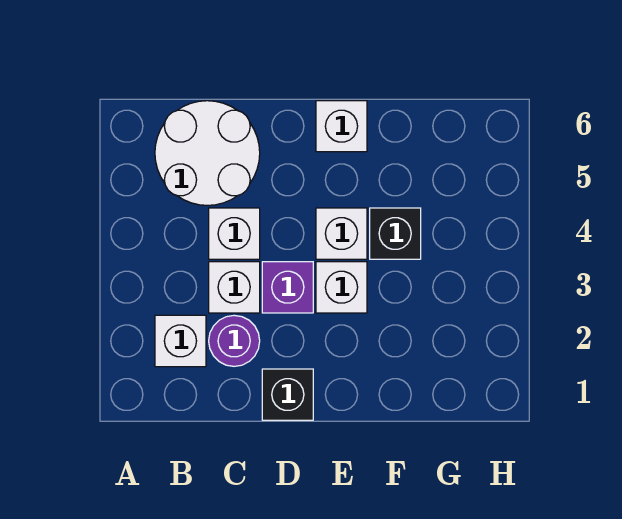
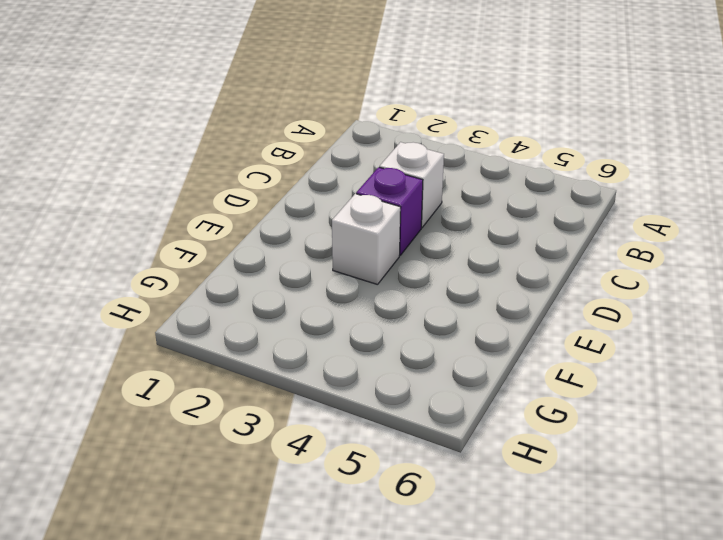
none -> white brick B2 level 1
none -> white round brick B5:C6 level 1

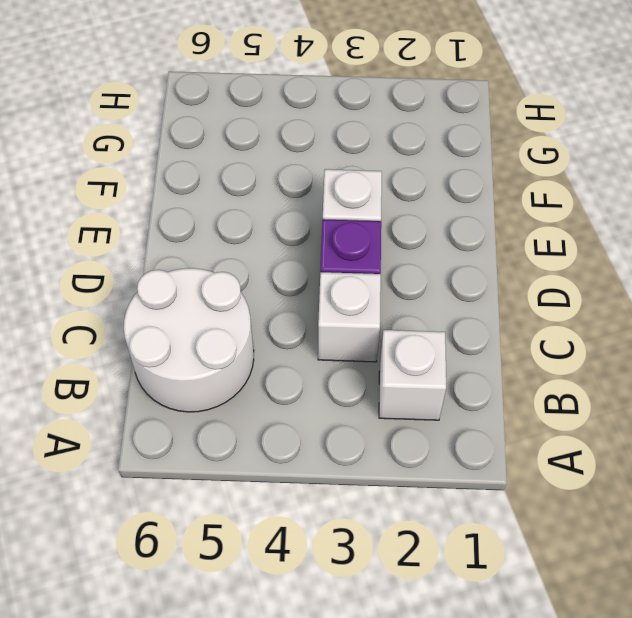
none -> purple round brick C2 level 1
none -> white brick C4 level 1

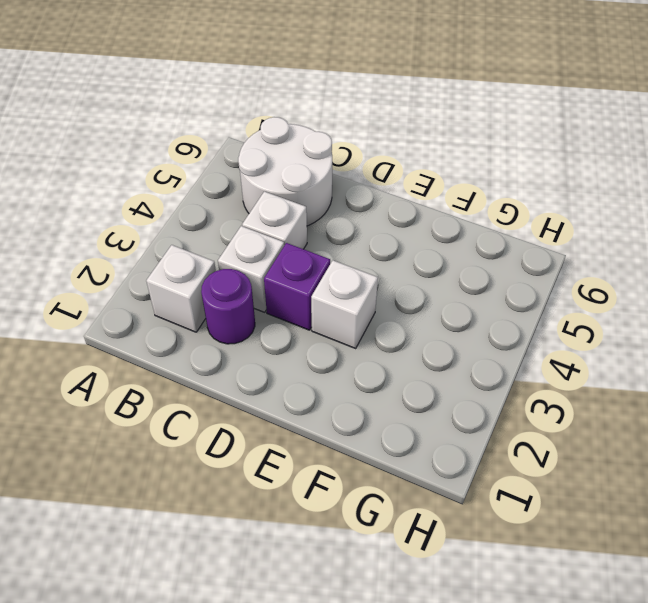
none -> black brick D1 level 1
none -> white brick E4 level 1

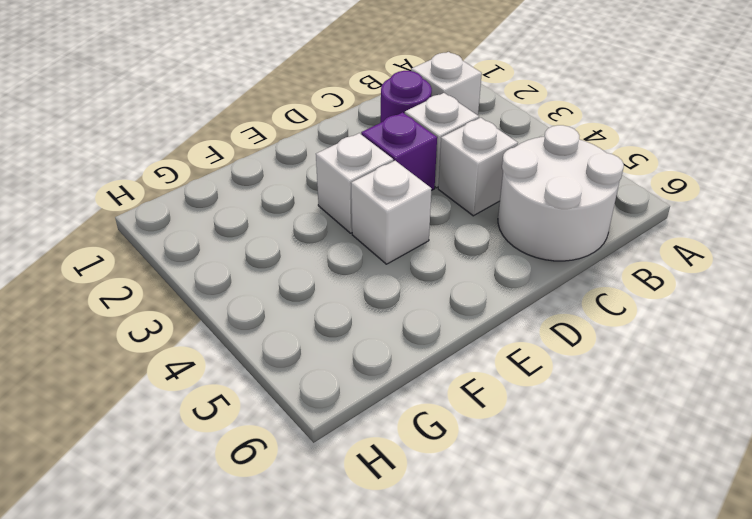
none -> black brick D1 level 1
none -> white brick E6 level 1

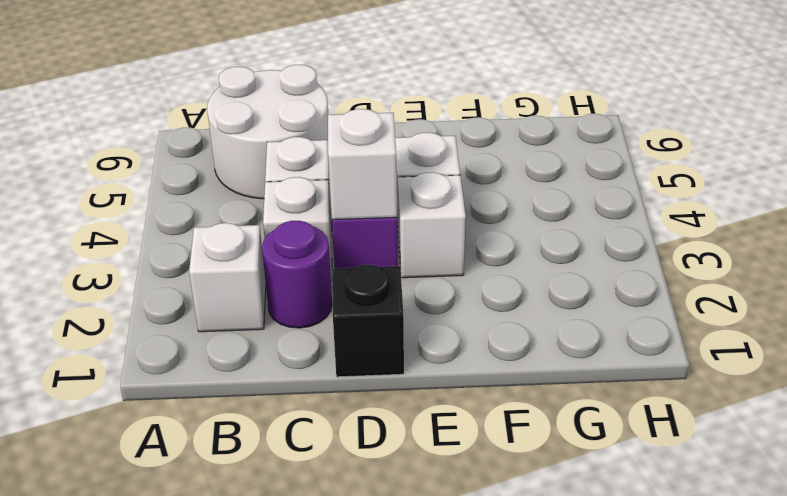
white brick D3 level 2 -> white brick E6 level 1
none -> black brick F4 level 1

